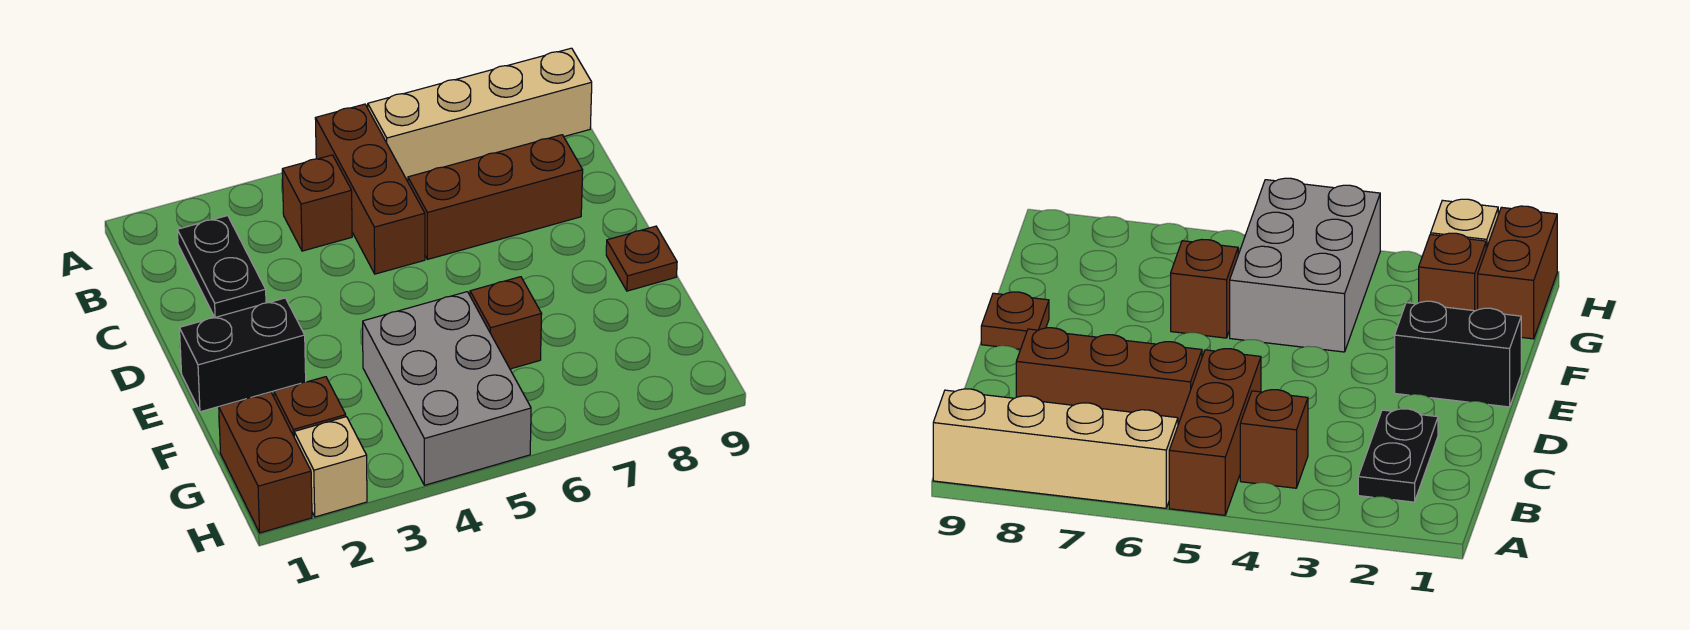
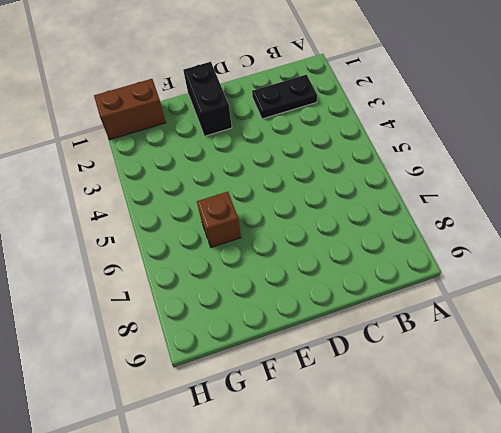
none -> brown brick A5:C5 level 1
none -> tan brick A6:A9 level 1
none -> brown brick B4 level 1

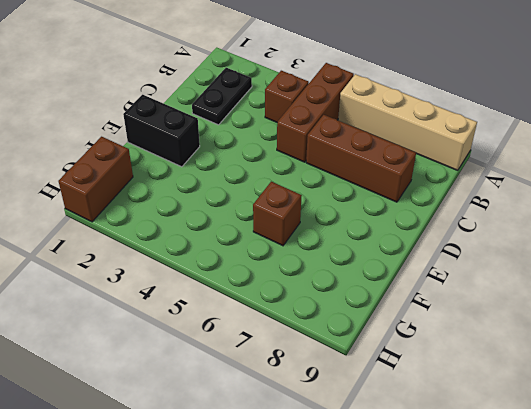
none -> brown plate E9 level 1
none -> grey brick F4:H5 level 1
none -> brown brick G2 level 1

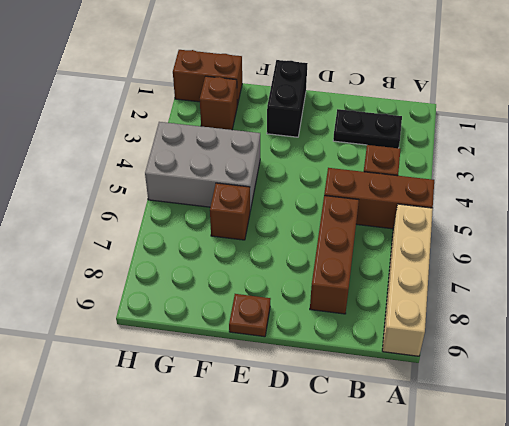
none -> tan brick H2 level 1

